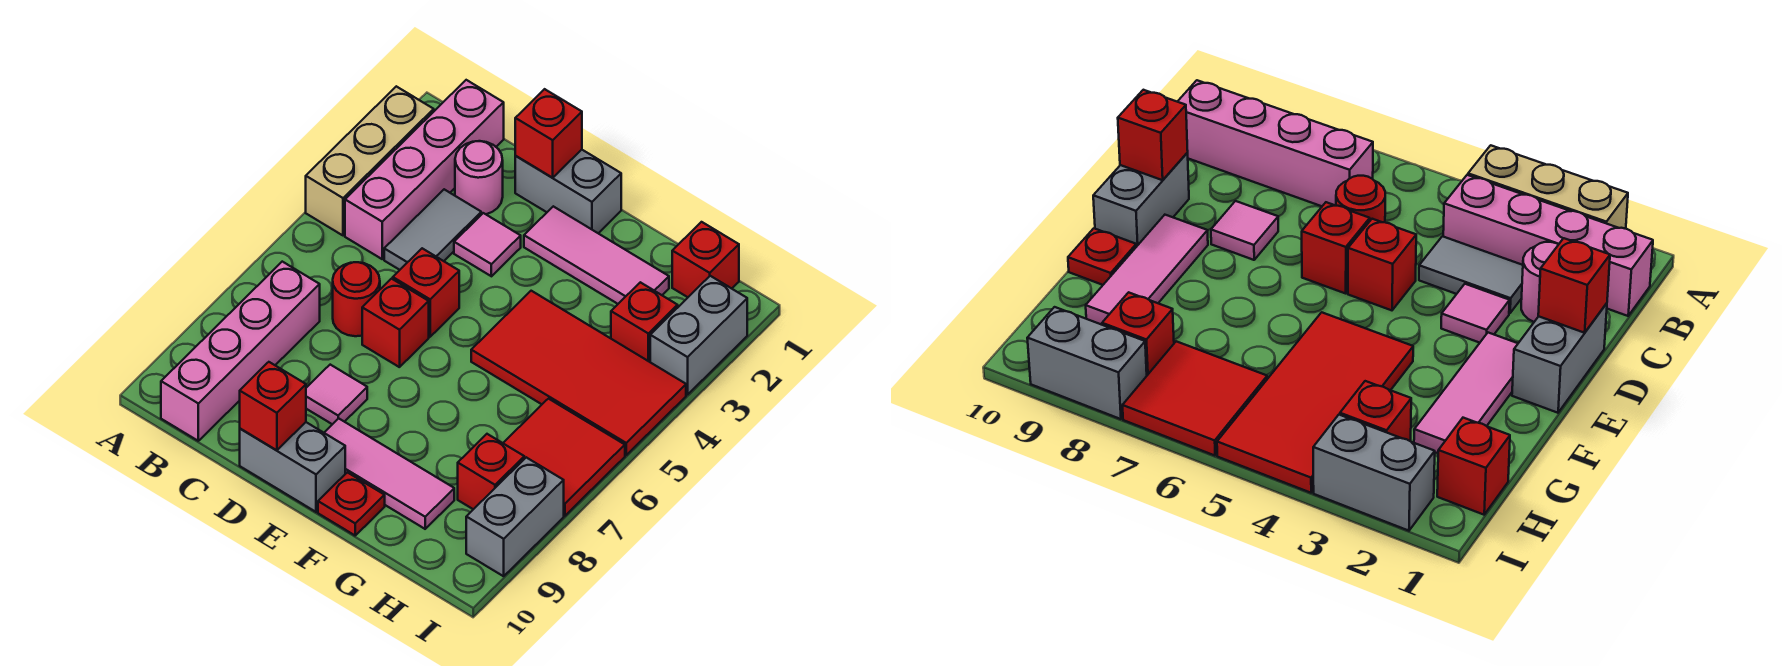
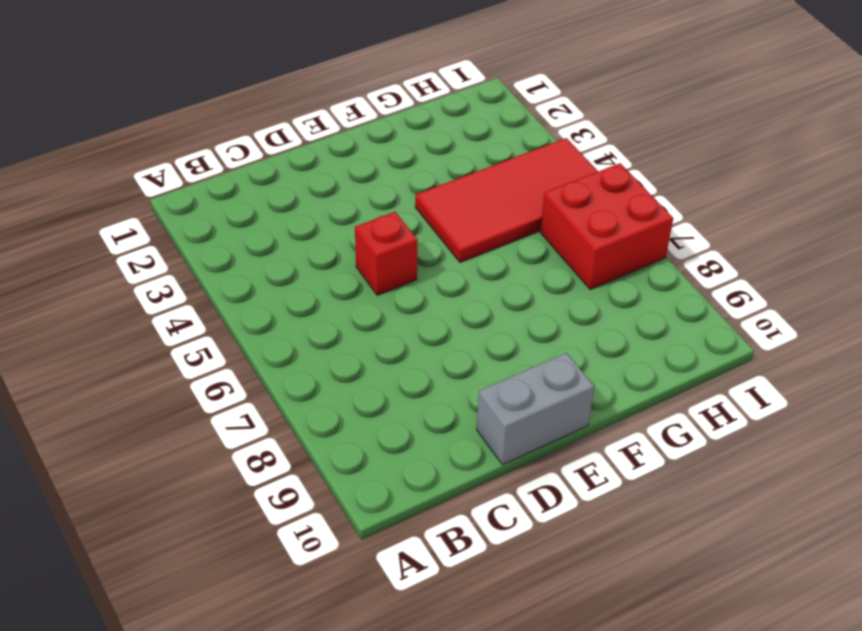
red brick H6:I7 level 1 -> red tile H6:I7 level 1
none -> tan brick A2:A4 level 1
none -> pink brick B1:B4 level 1
none -> pink brick B7:B10 level 1

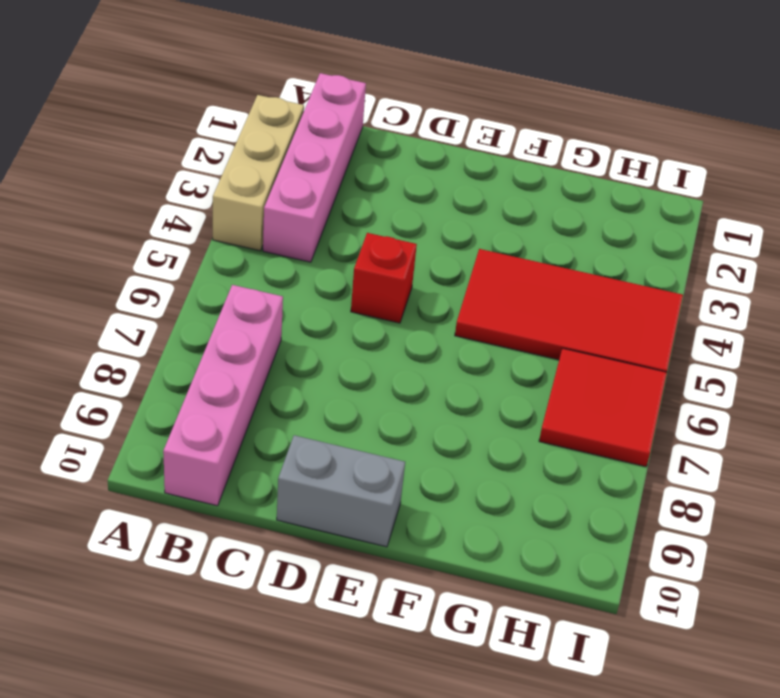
none -> pink round brick C2 level 1
none -> grey tile C3:C4 level 1
none -> red round brick C6 level 1

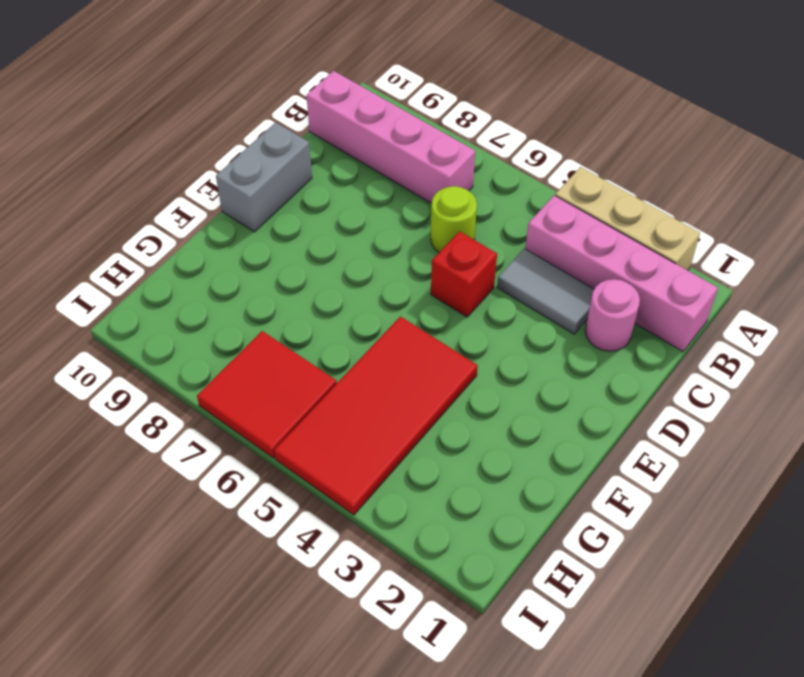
lime round brick C6 level 1 -> red round brick C6 level 1
none -> grey brick D1:E1 level 1
none -> pink tile D3 level 1
none -> red brick D6 level 1

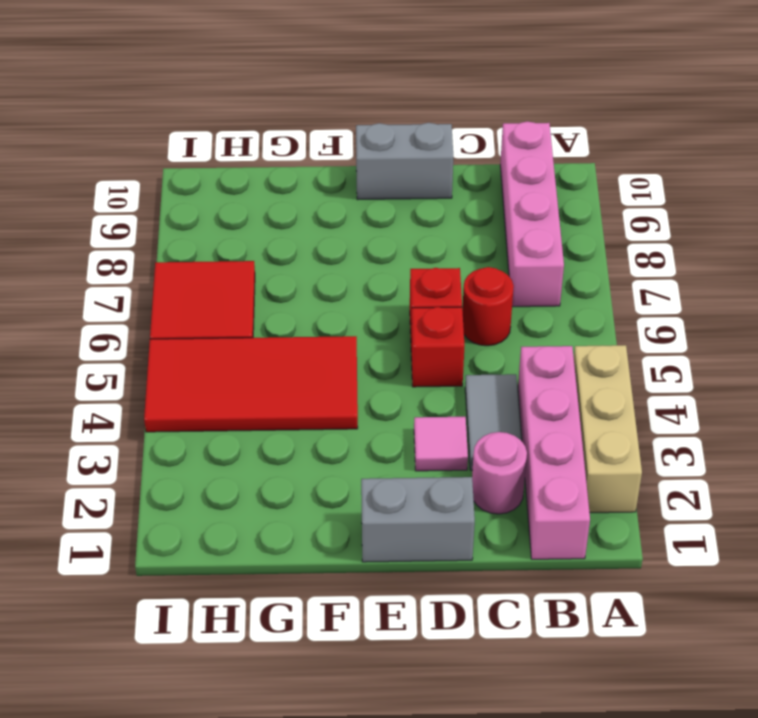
none -> pink tile D8 level 1
none -> pink tile E2:G2 level 1
none -> pink tile E9:G9 level 1

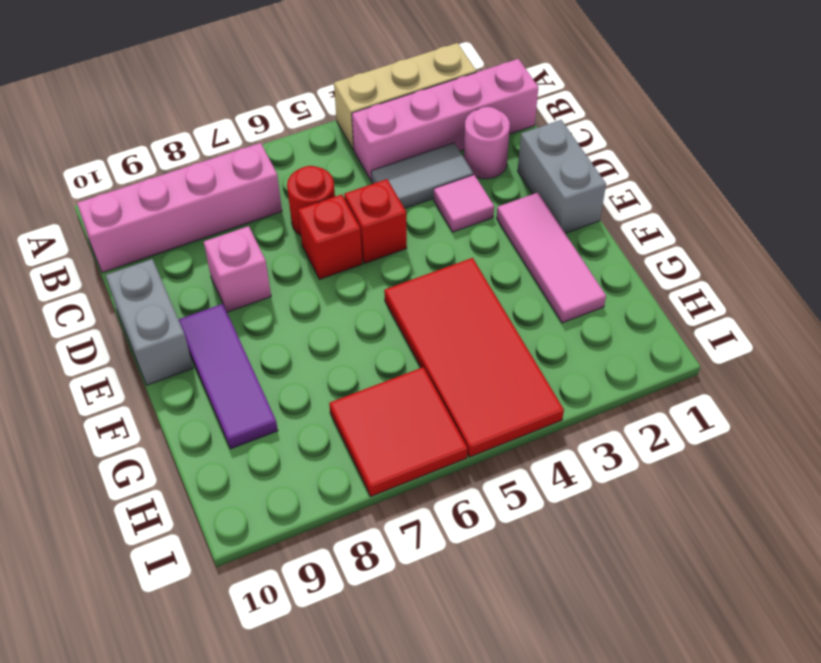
pink brick D8 level 1 -> pink tile D8 level 1
purple tile E9:G9 level 1 -> pink tile E9:G9 level 1
none -> red plate F10 level 1
none -> red brick H1 level 1
none -> red brick H3 level 1

